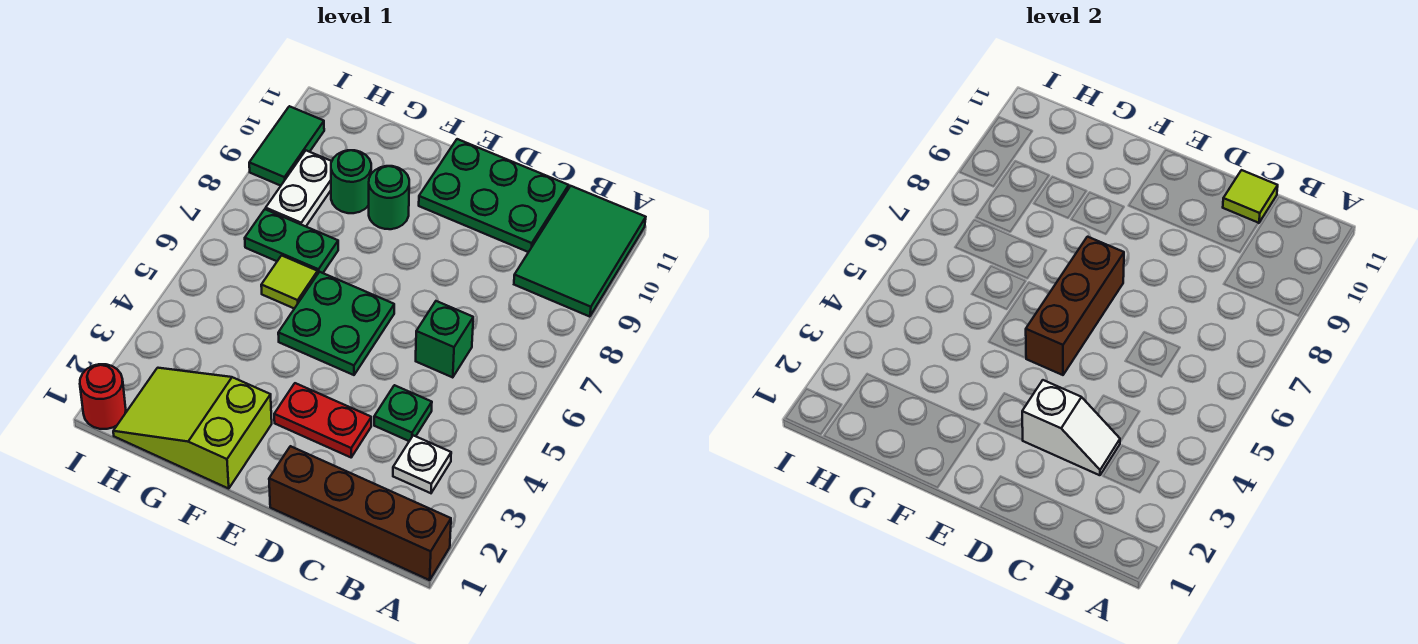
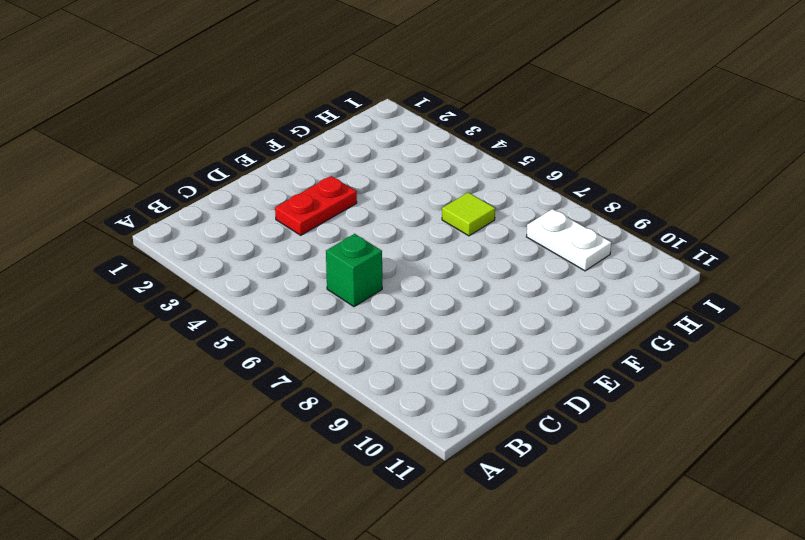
none -> brown brick A1:D1 level 1
none -> green tile A9:B11 level 1
none -> white plate B3 level 1

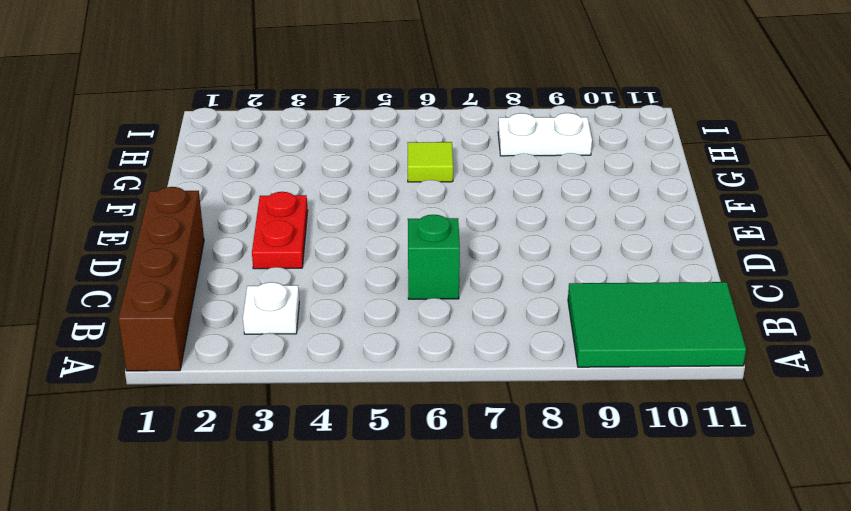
none -> green plate C4 level 1
none -> green plate C10:E11 level 1
none -> green plate E5:F6 level 1

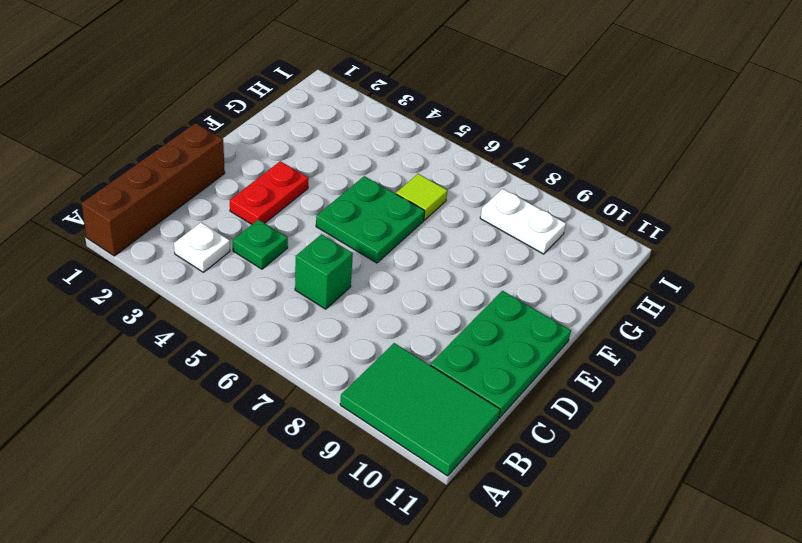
none -> lime slope F1:H2 level 1 top F
none -> green round brick F9 level 1
none -> green plate G7:H7 level 1

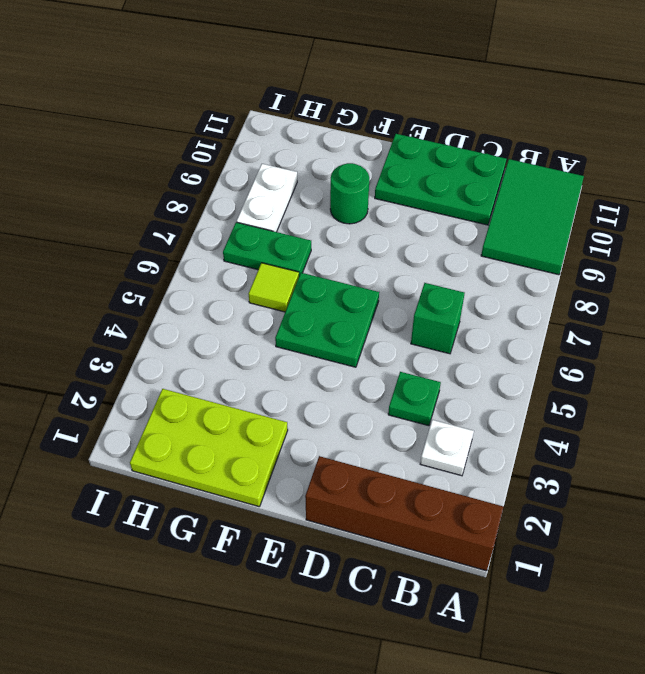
lime plate F1:H2 level 1 -> lime slope F1:H2 level 1 top F
none -> red plate D3:E3 level 1
none -> green round brick G9 level 1
none -> red round brick I1 level 1

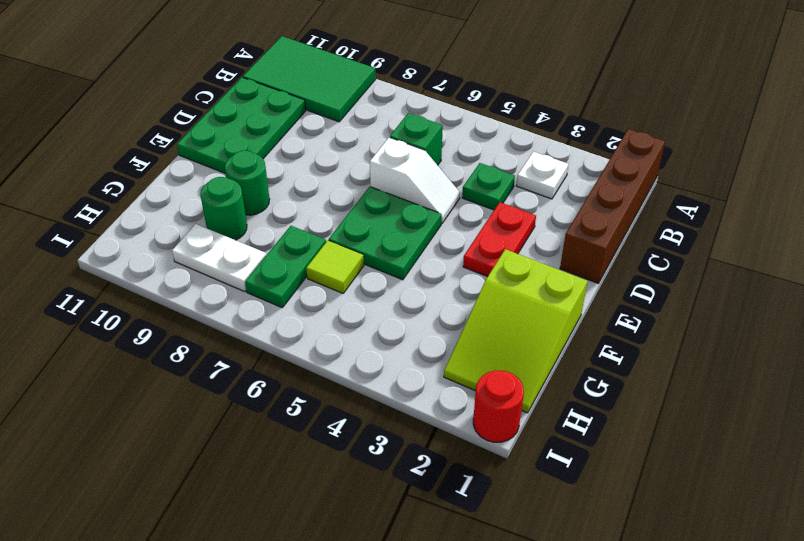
white slope D5:D6 level 1 top 6 -> white slope C3:D3 level 2 top D
none -> green tile I9:I10 level 1
none -> lime tile C11 level 2
none -> brown brick E5:E7 level 2

